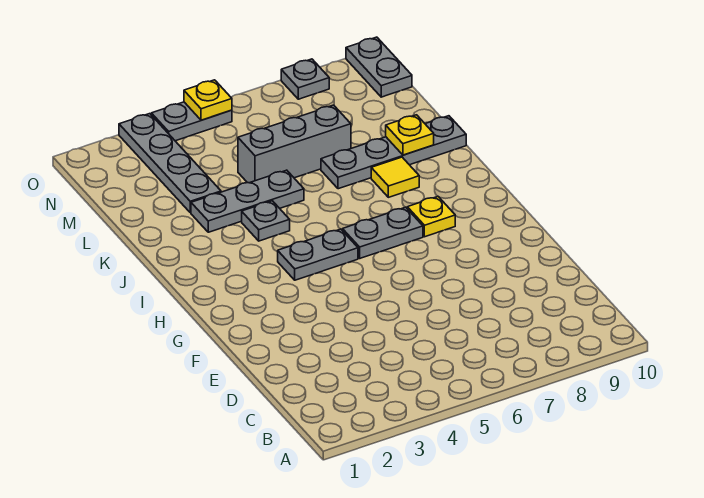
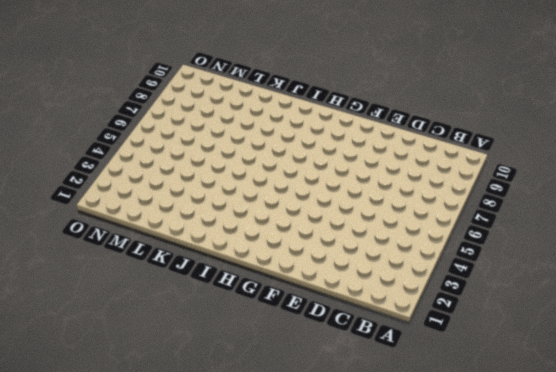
none -> grey plate H4:H5 level 1
none -> grey plate H6:H7 level 1
none -> yellow plate H8 level 1

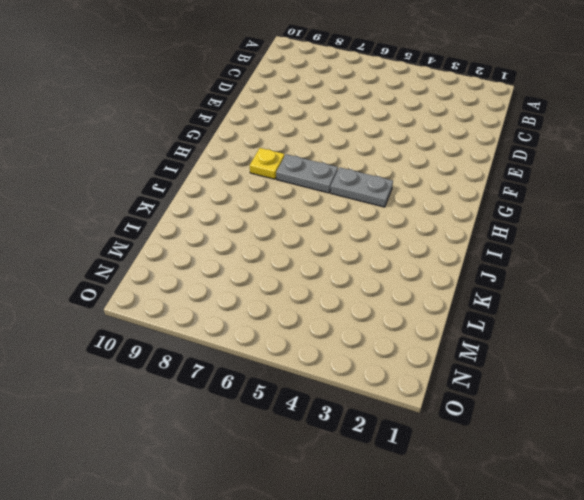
none -> grey plate J4 level 1
none -> yellow tile J8 level 1
none -> grey plate K3:K5 level 1

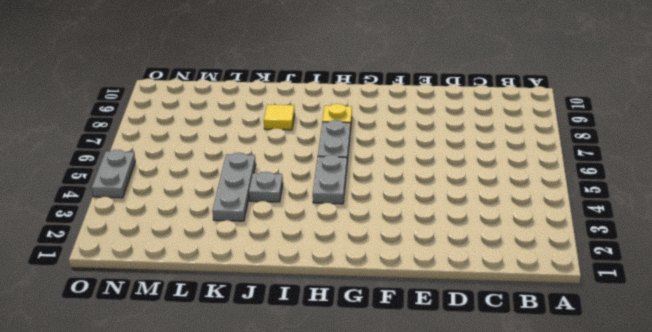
none -> grey plate K7:K10 level 1
none -> grey plate L3:O3 level 1
none -> grey brick L5:L7 level 1

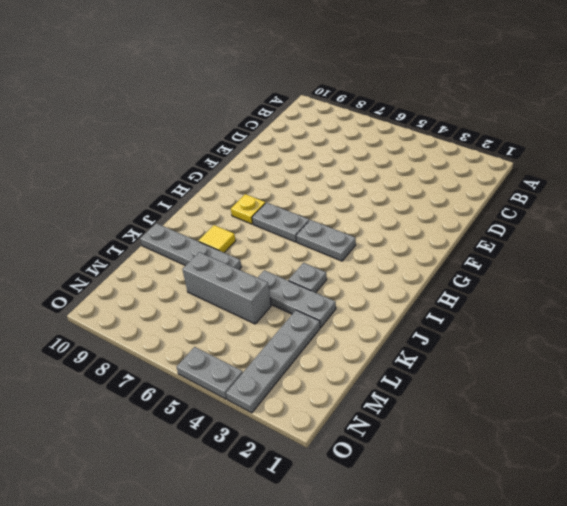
none -> grey plate N10:O10 level 1
none -> grey plate O8 level 1
none -> yellow plate K9 level 2

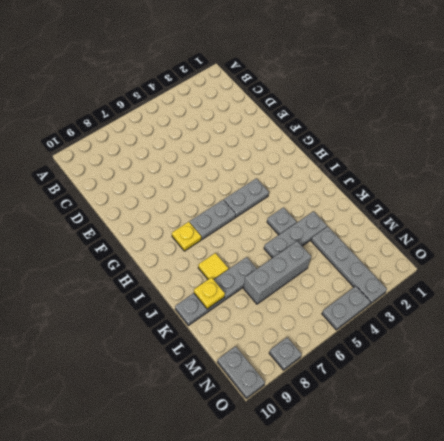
none -> yellow plate O5 level 2

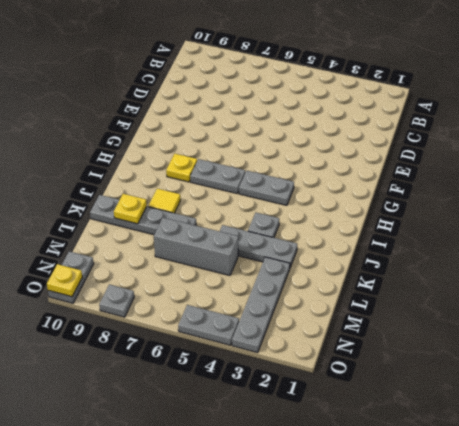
yellow plate O10 level 2 -> yellow plate O5 level 2

